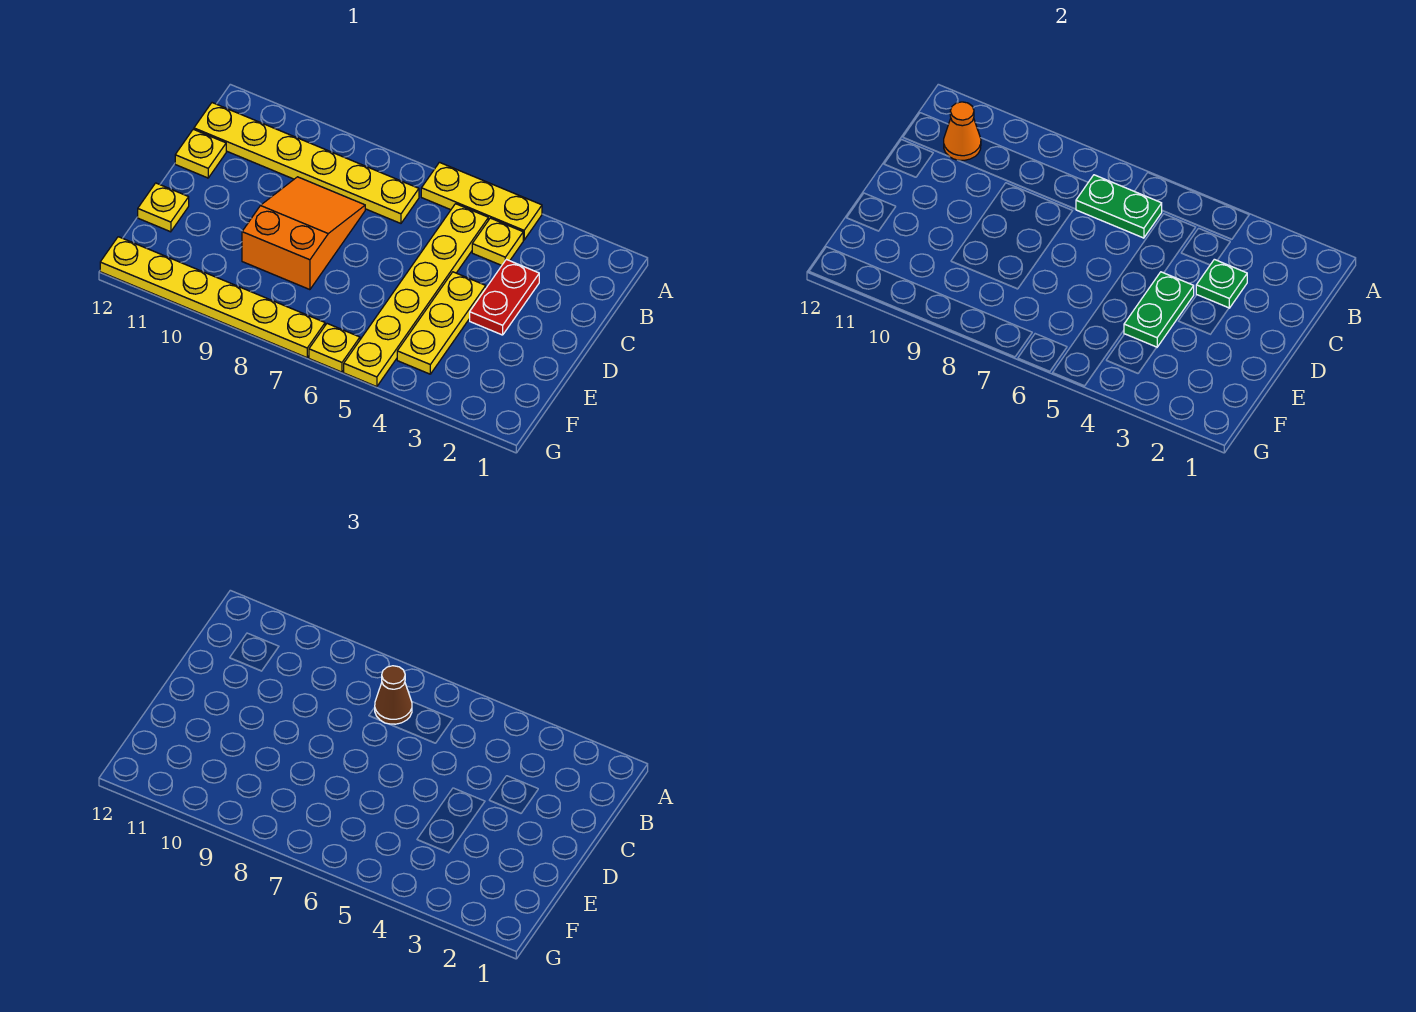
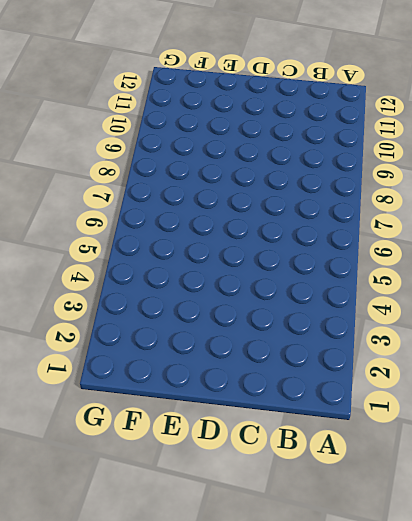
none -> yellow plate A4:A6 level 1
none -> yellow plate B4 level 1
none -> yellow plate B5:G5 level 1

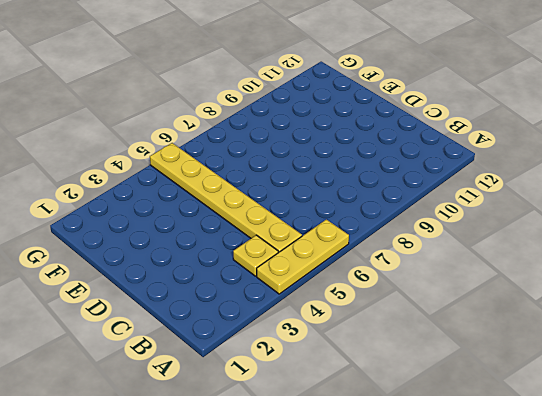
none -> yellow plate B7:B12 level 1
none -> red plate C3:D3 level 1
none -> orange slope C8:E9 level 1 top E

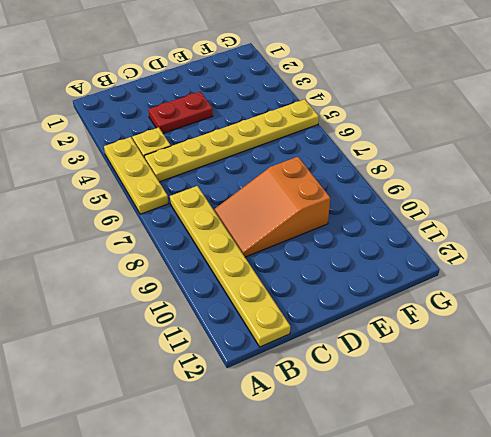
none -> yellow plate C12 level 1
none -> yellow plate D4:F4 level 1
none -> yellow plate E12 level 1

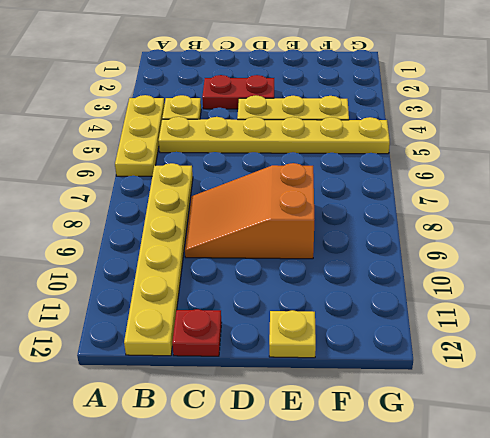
red plate C12 level 1 -> yellow plate C12 level 1
none -> yellow plate G6 level 1
none -> yellow plate G7:G12 level 1
none -> green plate B6:B7 level 2

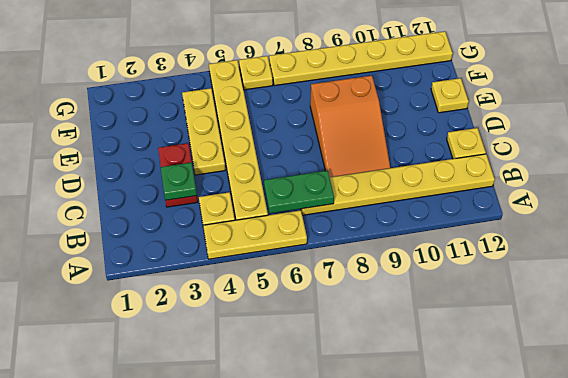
none -> orange cone B11 level 2
none -> green plate D4:E4 level 2
none -> brown cone B7 level 3

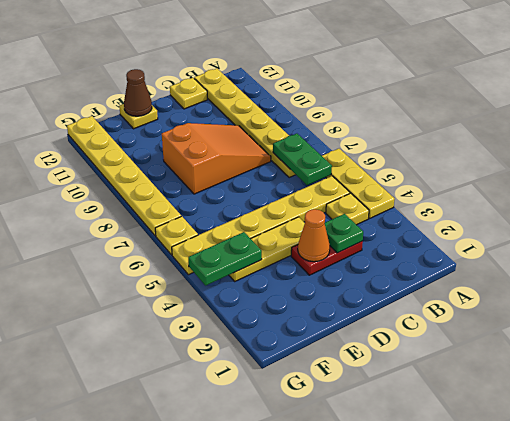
orange cone D3 level 2 -> orange cone B11 level 2
brown cone E12 level 2 -> brown cone B7 level 3
green plate F4:G4 level 2 -> green plate D4:E4 level 2

